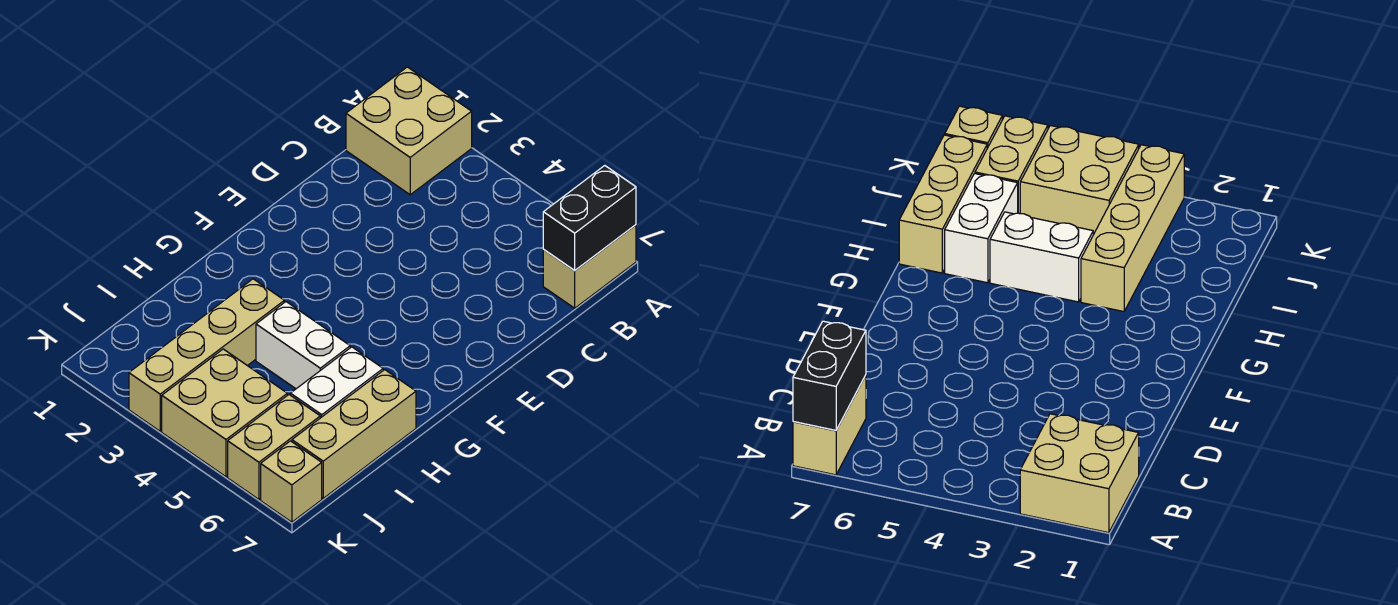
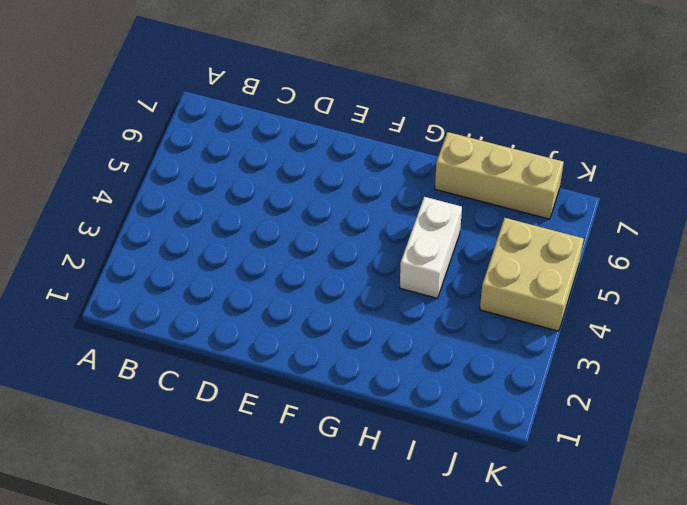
none -> tan brick A1:B2 level 1
none -> tan brick A7:B7 level 1

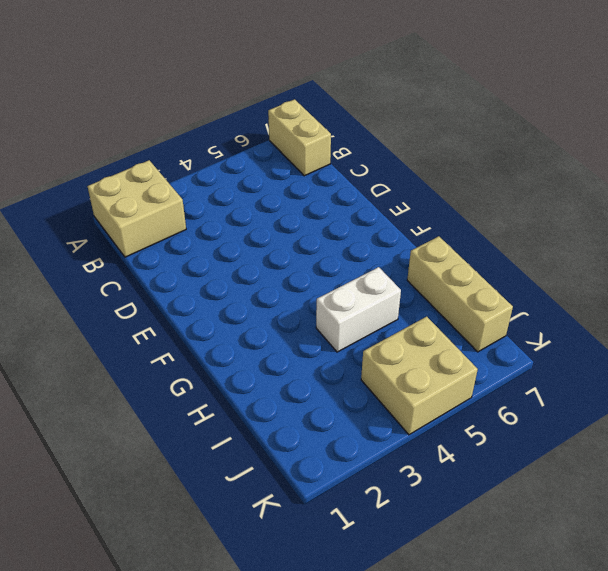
none -> tan brick H3:K3 level 1
none -> white brick H6:I6 level 1

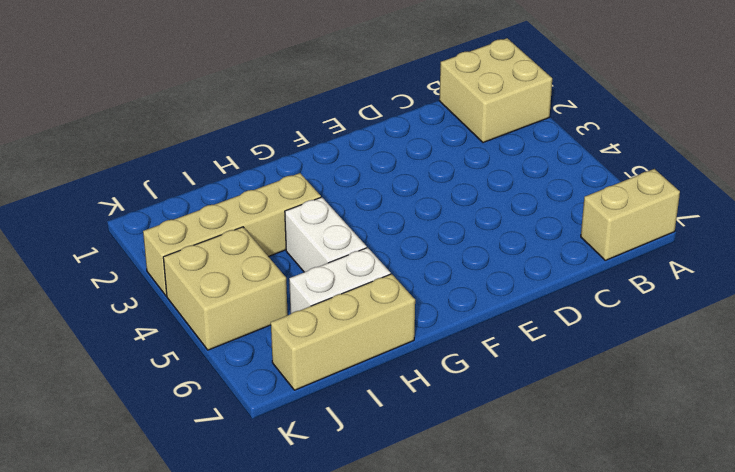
none -> tan brick J6:K6 level 1
none -> tan brick K7 level 1

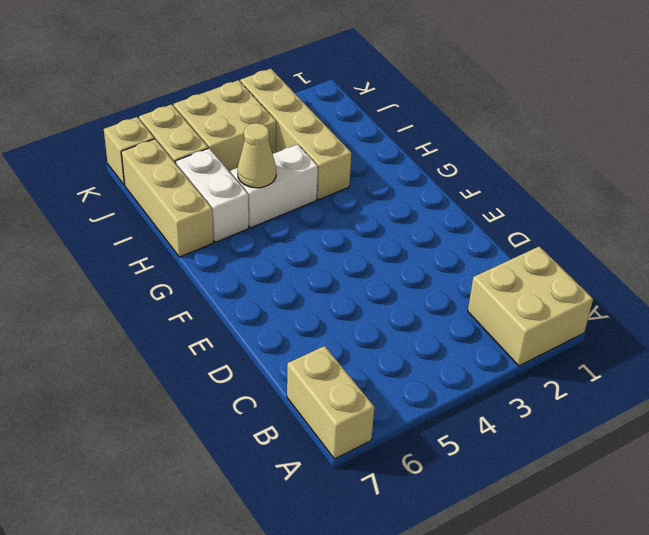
tan cone H5 level 2 -> none
none -> black brick A7:B7 level 2

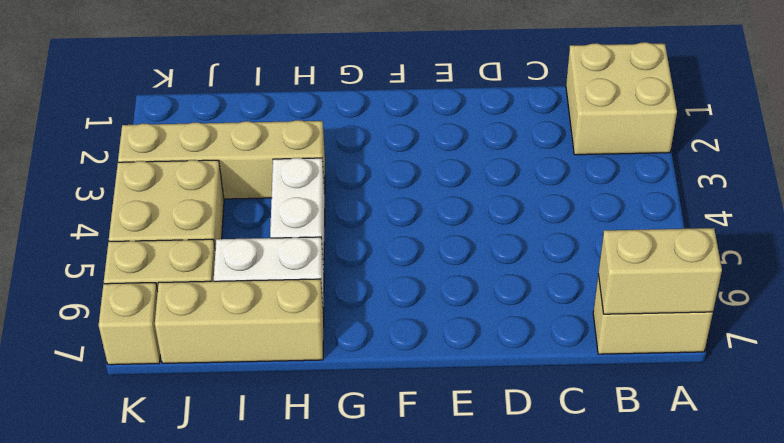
tan brick A7:B7 level 2 -> black brick A7:B7 level 2

